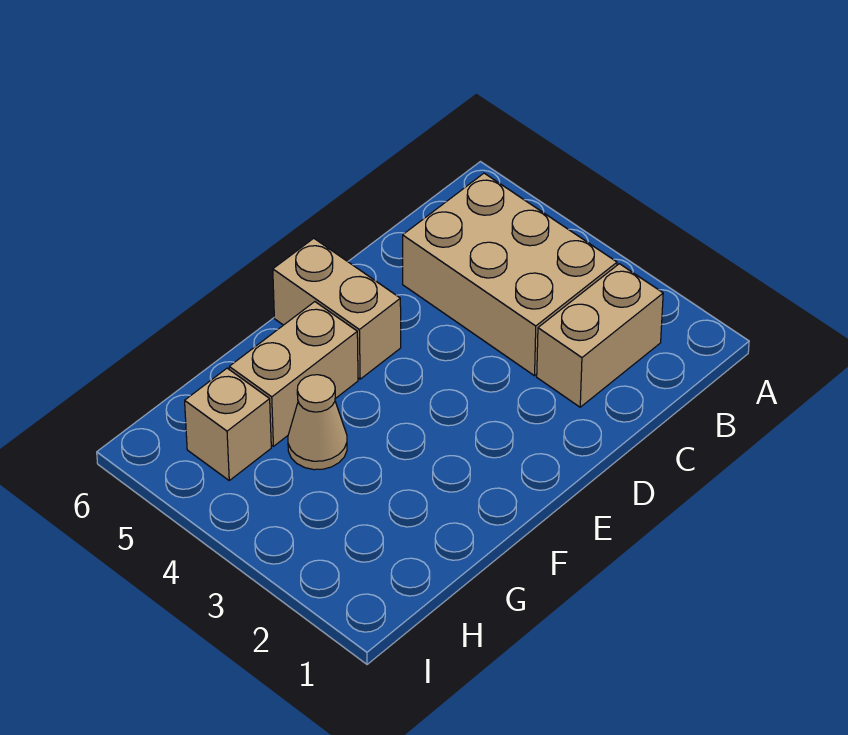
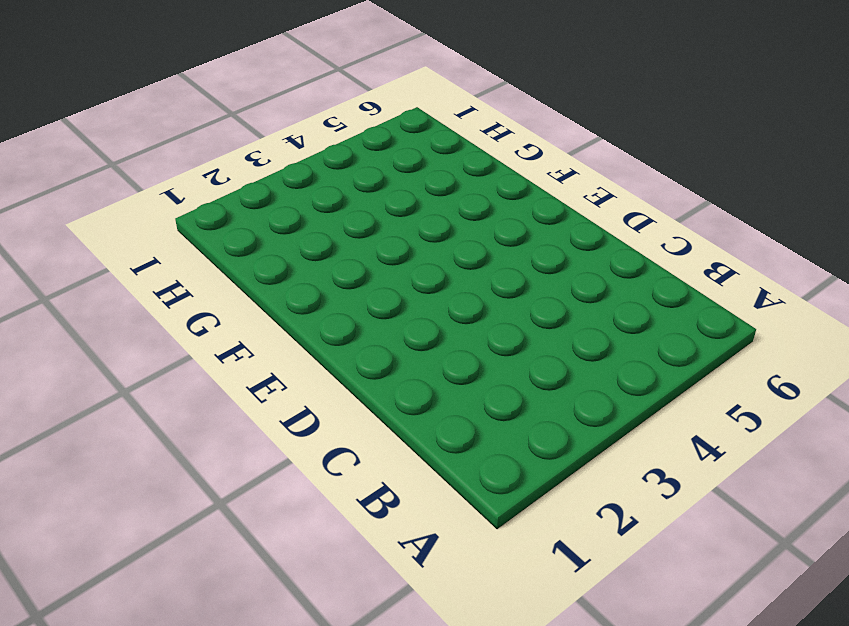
none -> tan brick B2:C2 level 1
none -> tan brick B3:C5 level 1

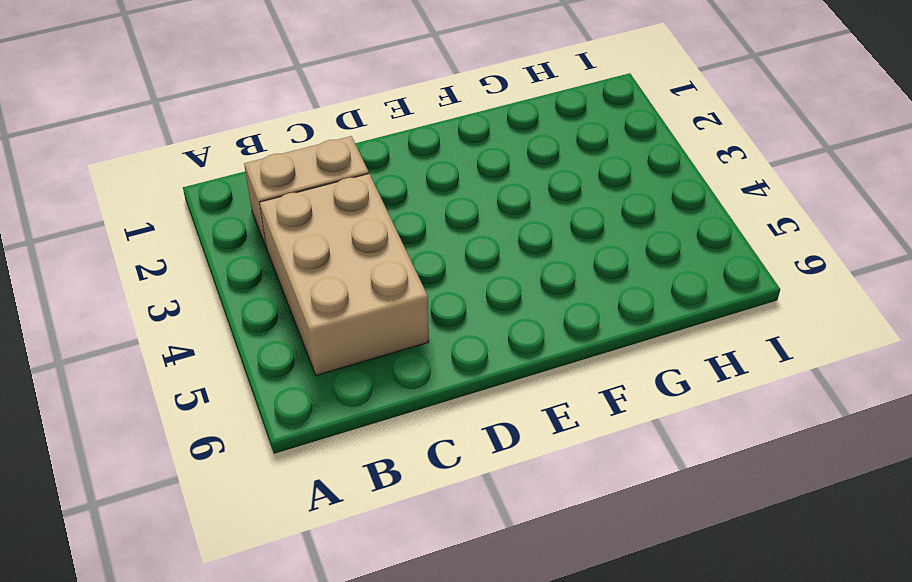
none -> tan brick E5:E6 level 1
none -> tan brick F5:G5 level 1

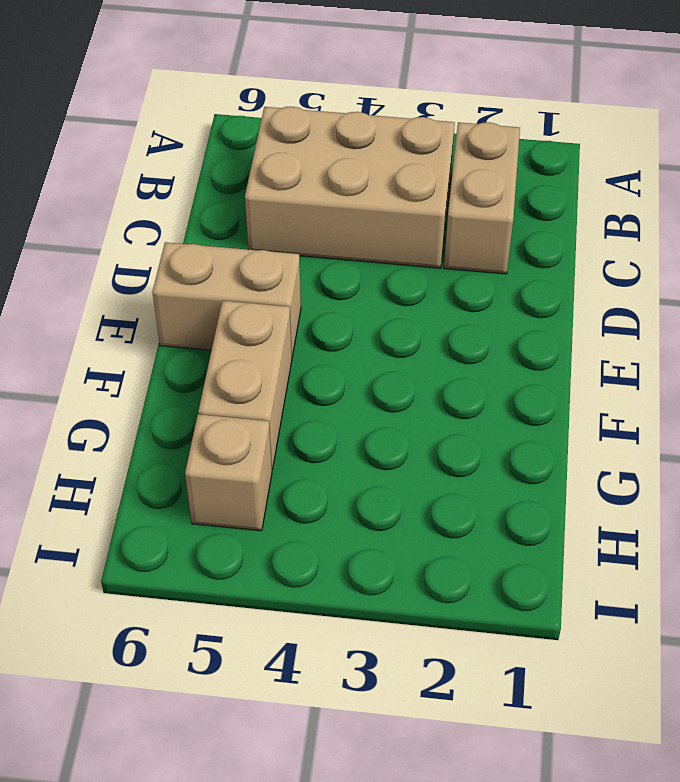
none -> tan cone G4 level 1

